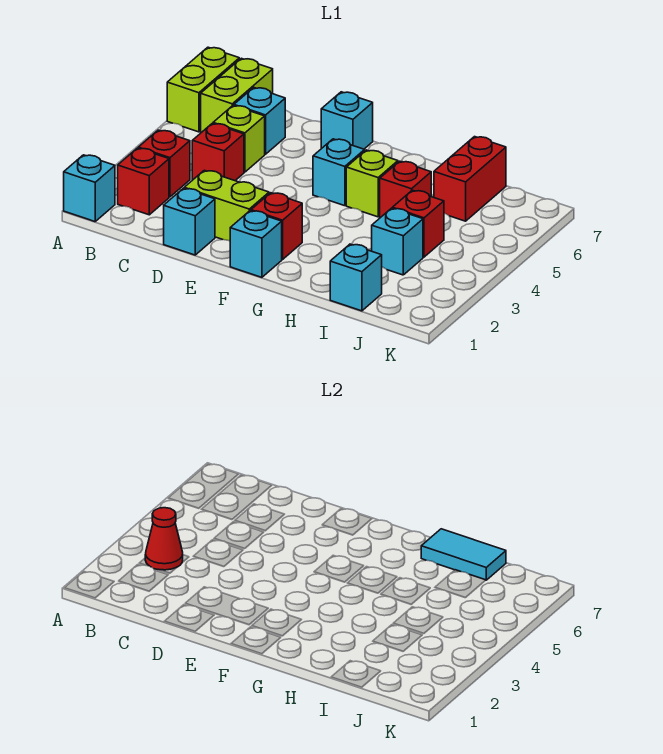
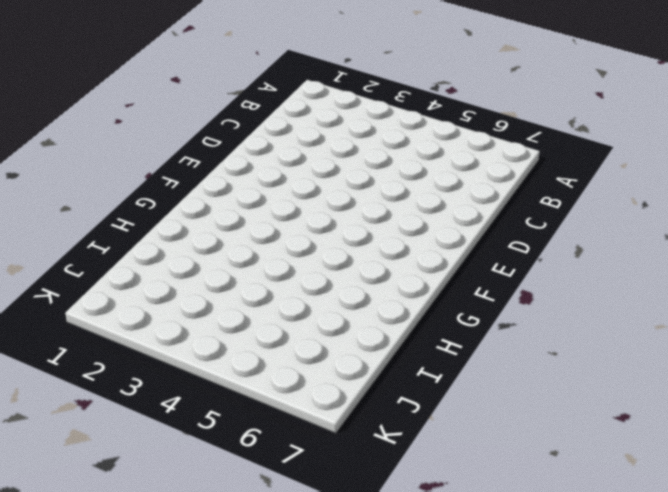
none -> cyan brick A1 level 1
none -> lime brick A6:A7 level 1
none -> red brick B2 level 1

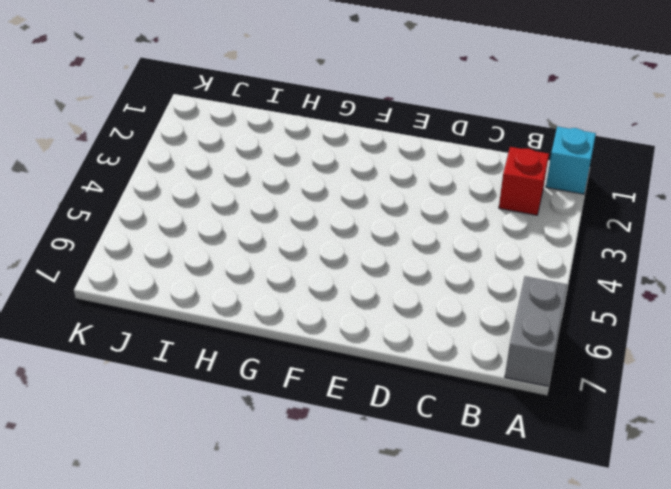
grey brick A6:A7 level 1 -> lime brick A6:A7 level 1
none -> red brick B3 level 1
none -> lime brick B6:B7 level 1
none -> red brick C4 level 1

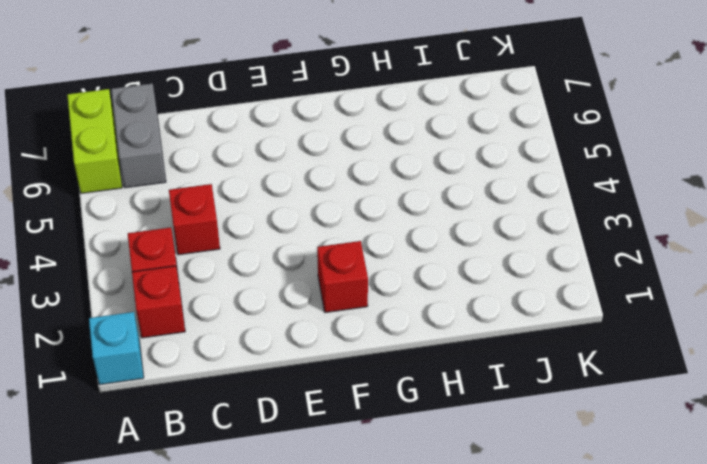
grey brick B6:B7 level 1 -> lime brick B6:B7 level 1
none -> lime brick C5 level 1
none -> cyan brick C6 level 1
none -> cyan brick D1 level 1

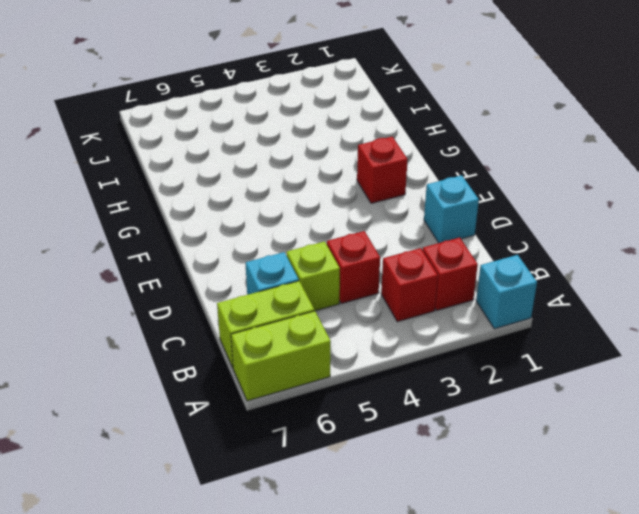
none -> lime brick D2:E2 level 1
none -> cyan brick E7 level 1
none -> cyan brick F1 level 1

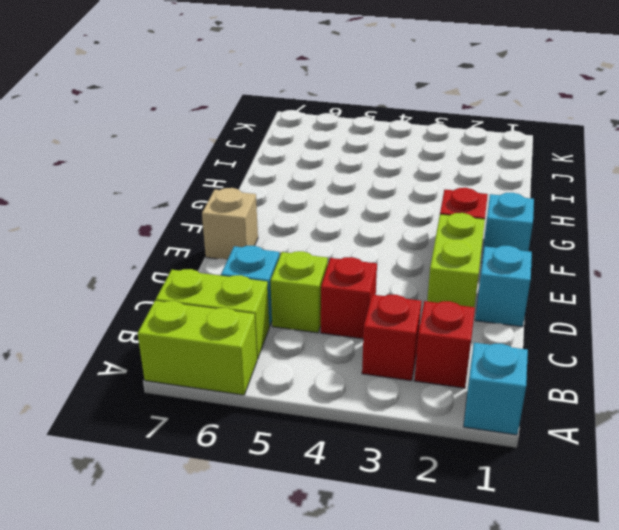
tan brick E7 level 1 -> cyan brick E7 level 1
none -> cyan brick F5 level 1
none -> lime brick G5 level 1
none -> red brick H5 level 1

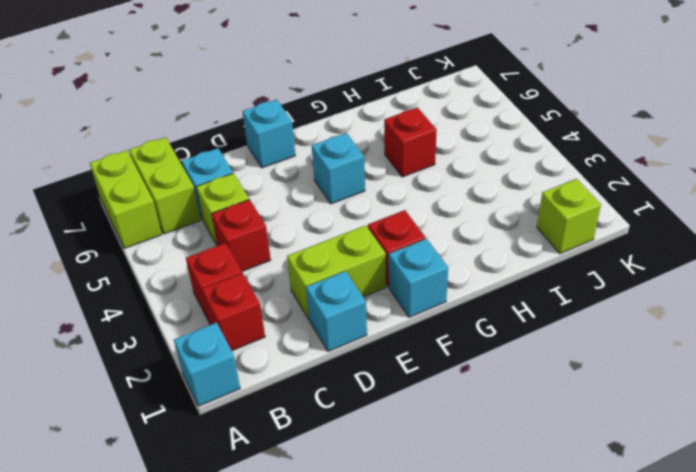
lime brick J1 level 1 -> lime brick G5 level 1
none -> cyan brick I1 level 1
none -> cyan brick I3 level 1
none -> red brick I4 level 1

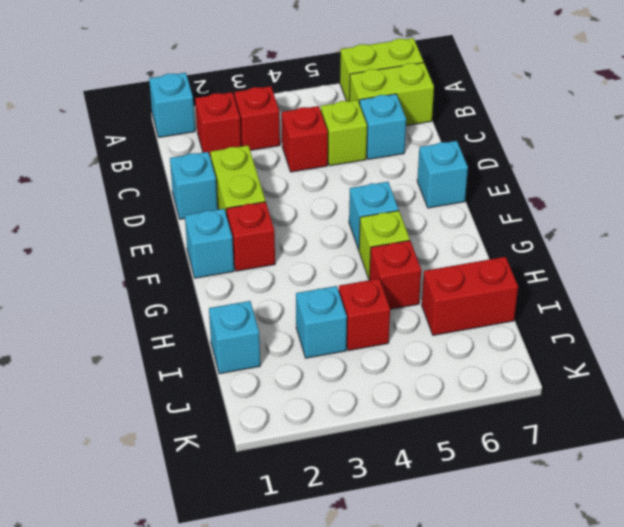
none -> red cone B3 level 2
none -> cyan tile H7:I7 level 2

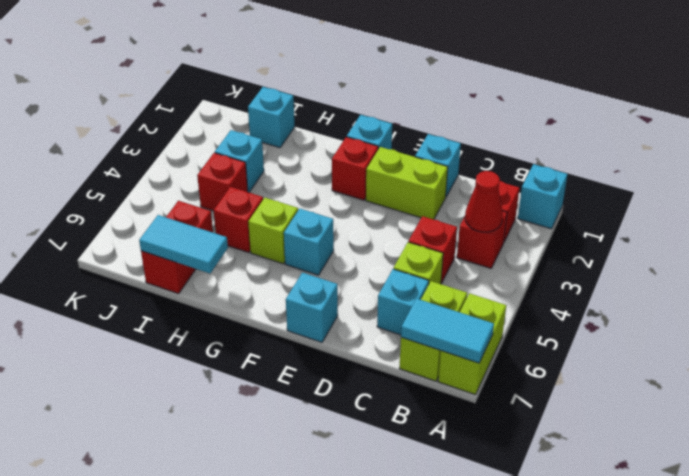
cyan tile A7:B7 level 2 -> none

